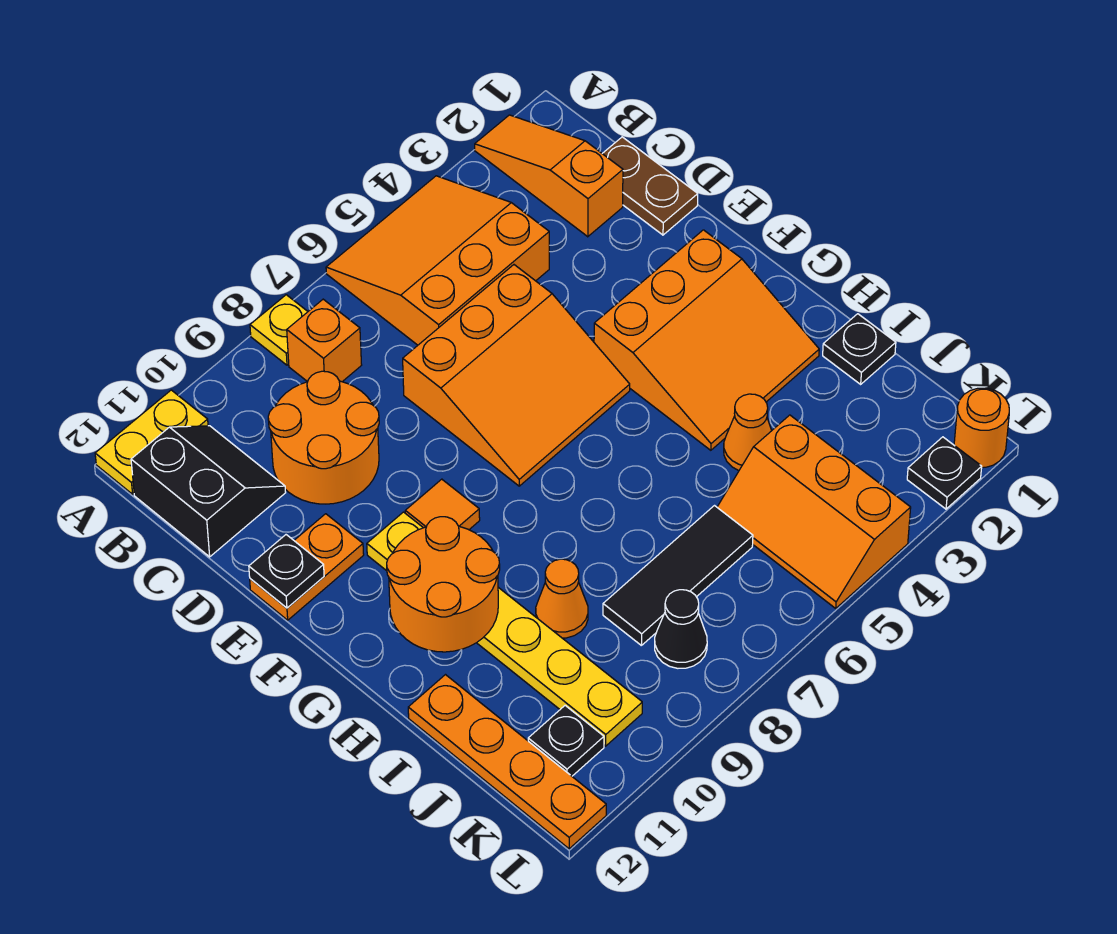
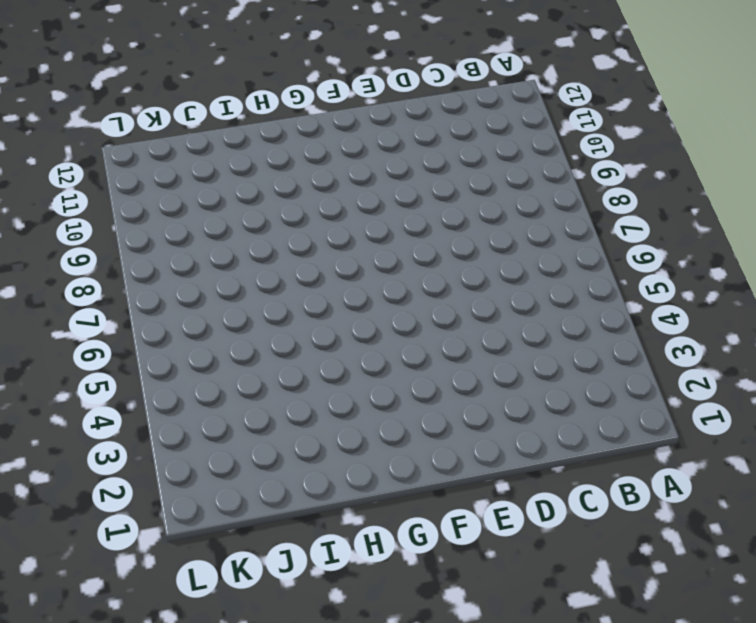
none -> orange slope A2:C2 level 1 top C
none -> orange slope A4:C6 level 1 top C
none -> yellow plate A8 level 1

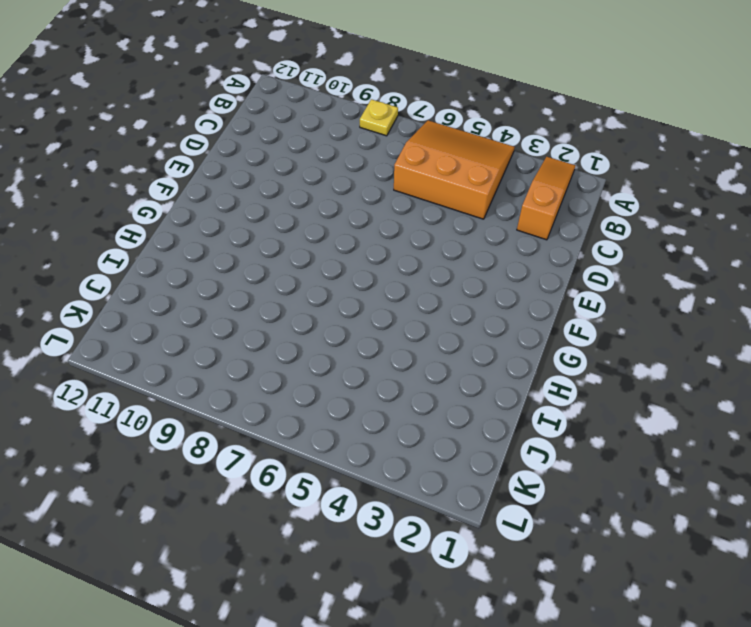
none -> yellow plate A11:A12 level 1
none -> orange brick B8 level 1
none -> black slope B11:C12 level 1 top 12

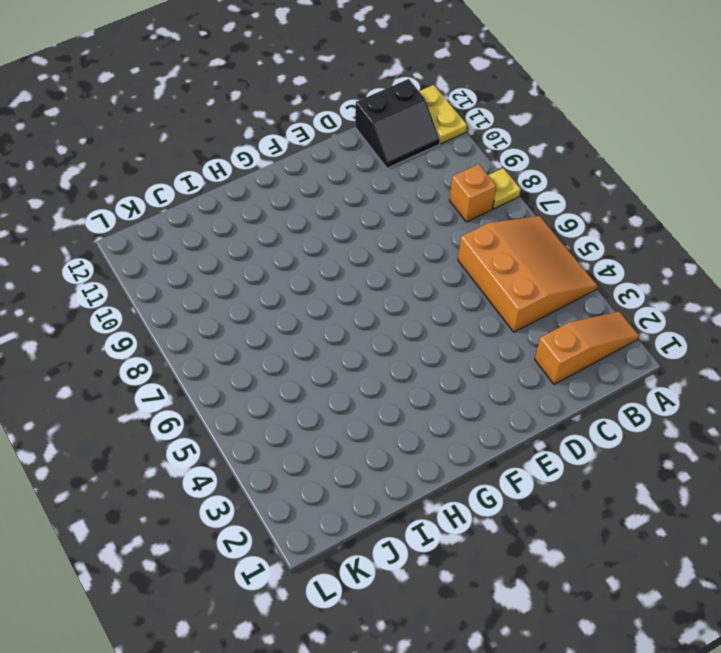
none -> brown plate C1:D1 level 1
none -> orange round brick C9:D10 level 1
none -> orange slope D5:F7 level 1 top D

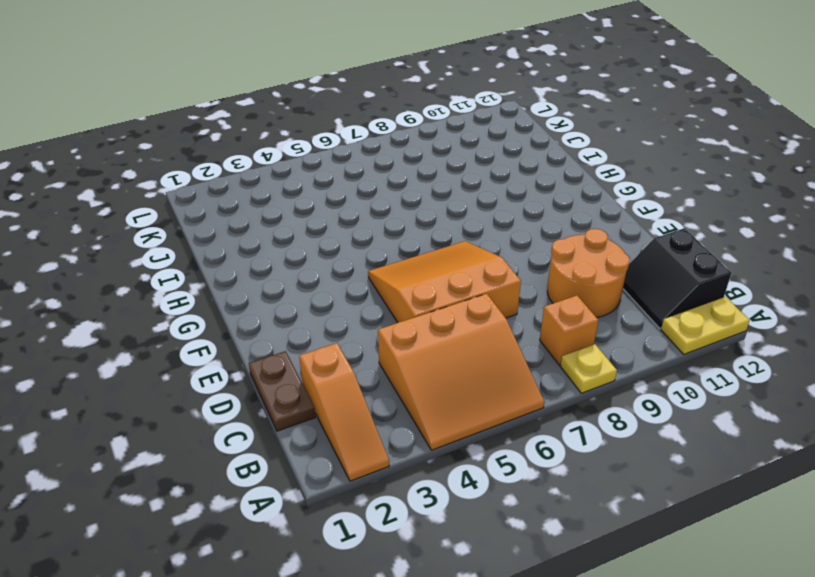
none -> orange plate E11:E12 level 1
none -> orange slope F2:H4 level 1 top F
none -> orange tile F9 level 1

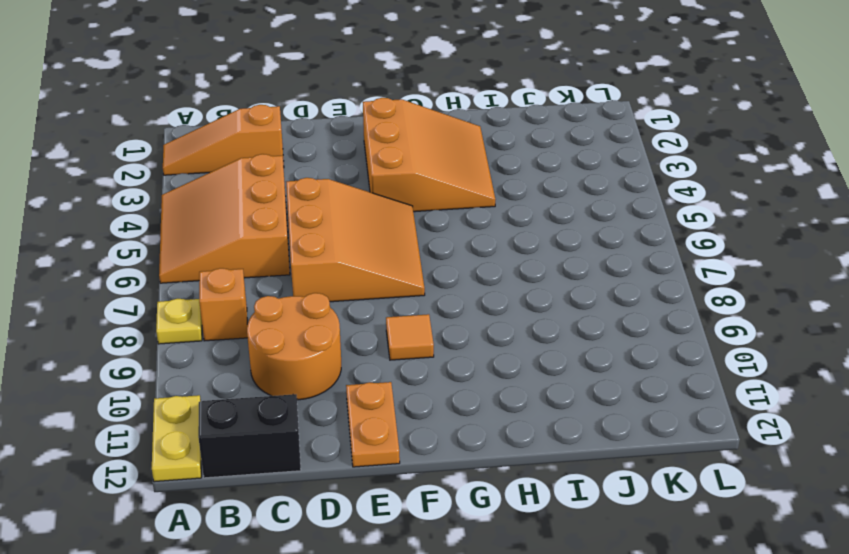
none -> brown plate C1:D1 level 1
none -> yellow plate F10:K10 level 1
none -> black plate I1 level 1

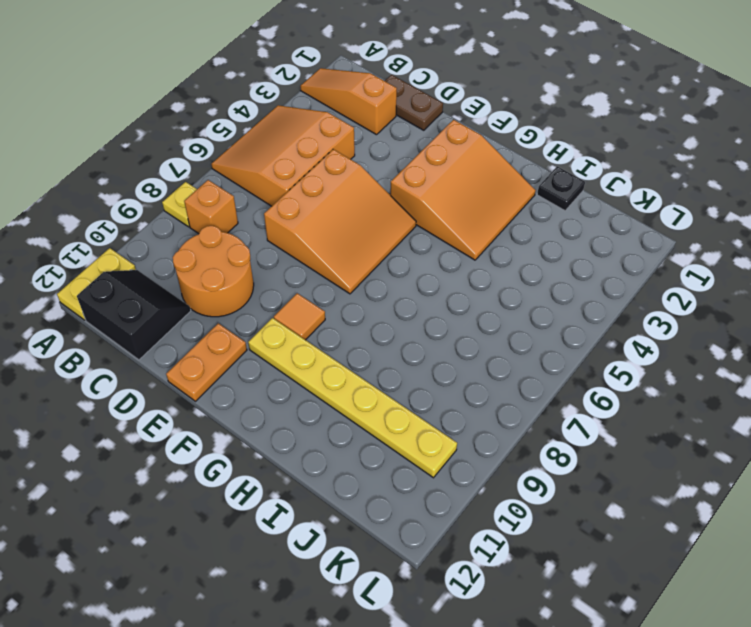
none -> orange cone I4 level 1
none -> orange cone I9 level 1
none -> orange plate I12:L12 level 1

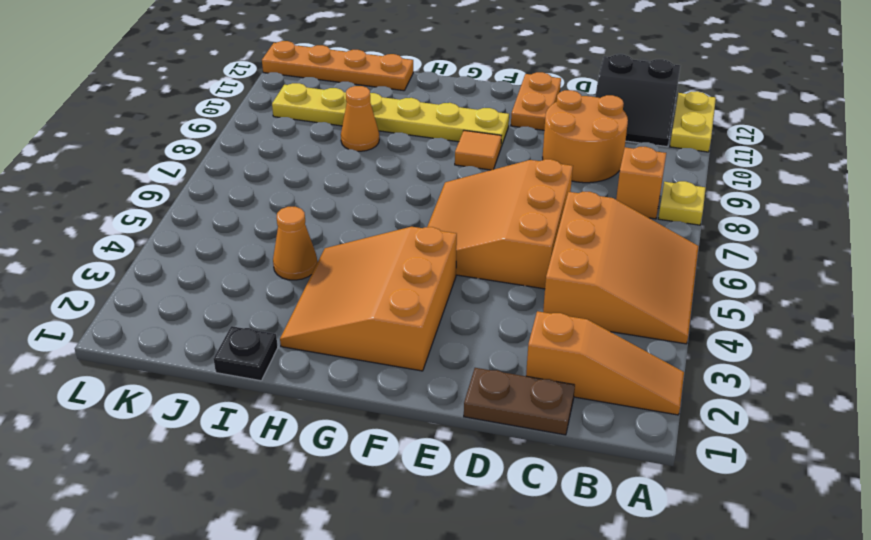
none -> orange slope J4:L5 level 1 top 4
none -> black tile J6:J8 level 1
none -> black cone K8 level 1

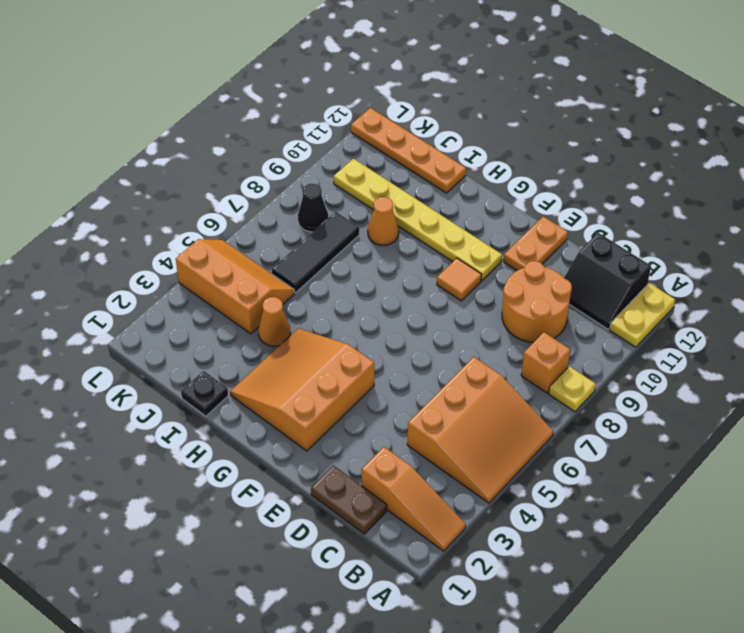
none -> orange slope D5:F7 level 1 top D
none -> black plate K11 level 1
none -> orange round brick L1 level 1

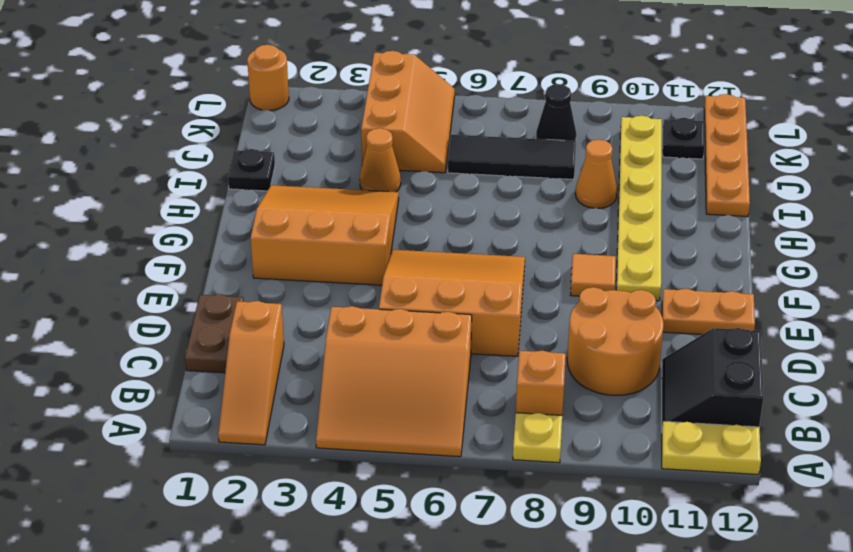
none -> black plate L2 level 1
none -> black plate E12 level 2
none -> orange round brick G10:H11 level 2

